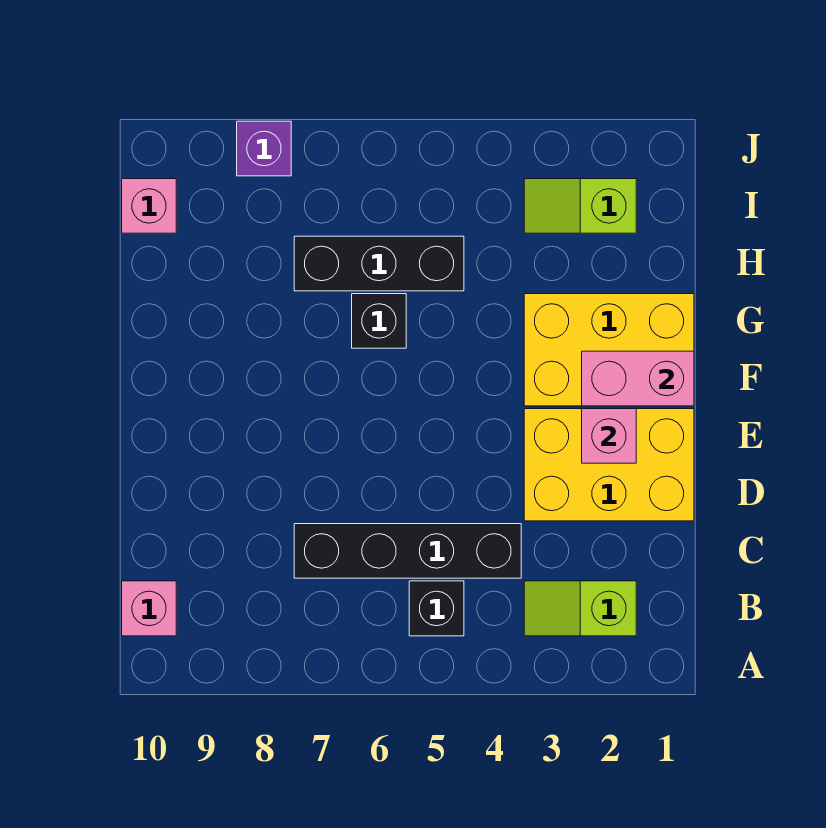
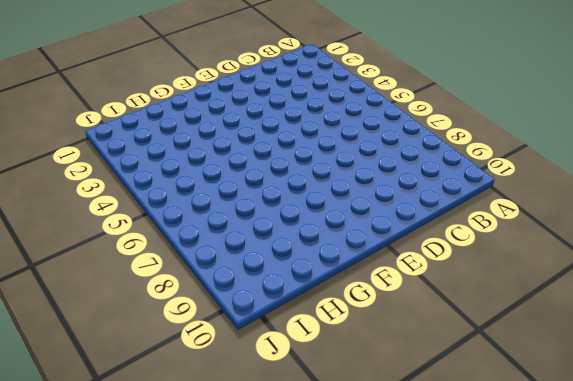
none -> lime slope B2:B3 level 1 top 2
none -> black brick B5 level 1
none -> pink brick B10 level 1

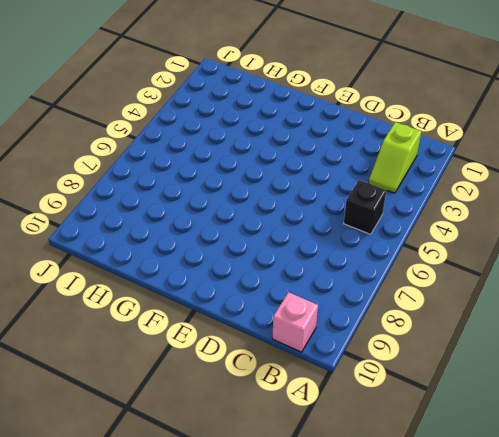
none -> black brick C4:C7 level 1
none -> yellow brick D1:E3 level 1
none -> yellow brick F1:G3 level 1

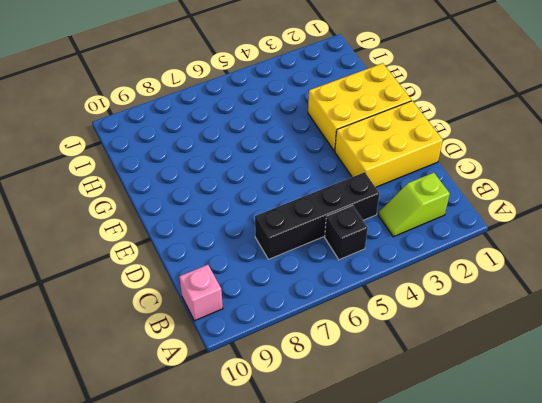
none -> black brick G6 level 1
none -> black brick H5:H7 level 1
none -> lime slope I2:I3 level 1 top 2

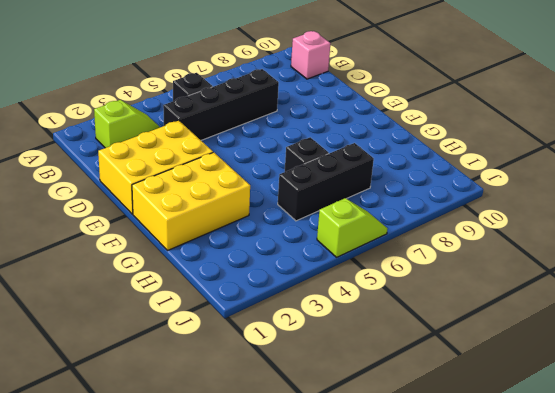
lime slope J5:J6 level 1 top 5 -> lime slope I2:I3 level 1 top 2
none -> pink brick I10 level 1
none -> purple brick J8 level 1
none -> pink brick E2 level 2

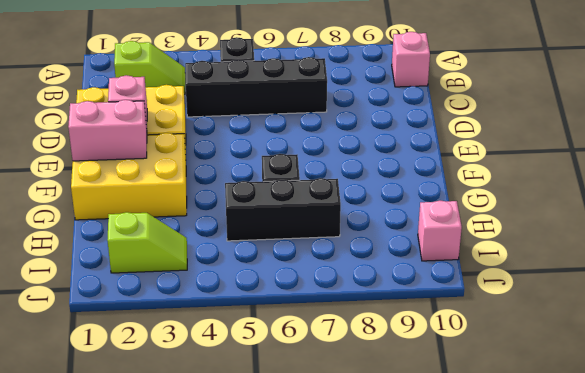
none -> purple brick J8 level 1

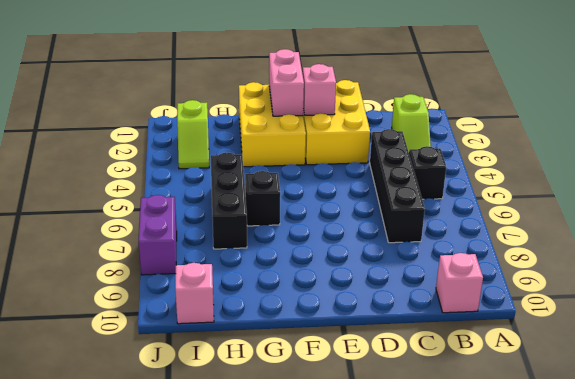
purple brick J7:J8 level 1 -> purple brick J8 level 1

